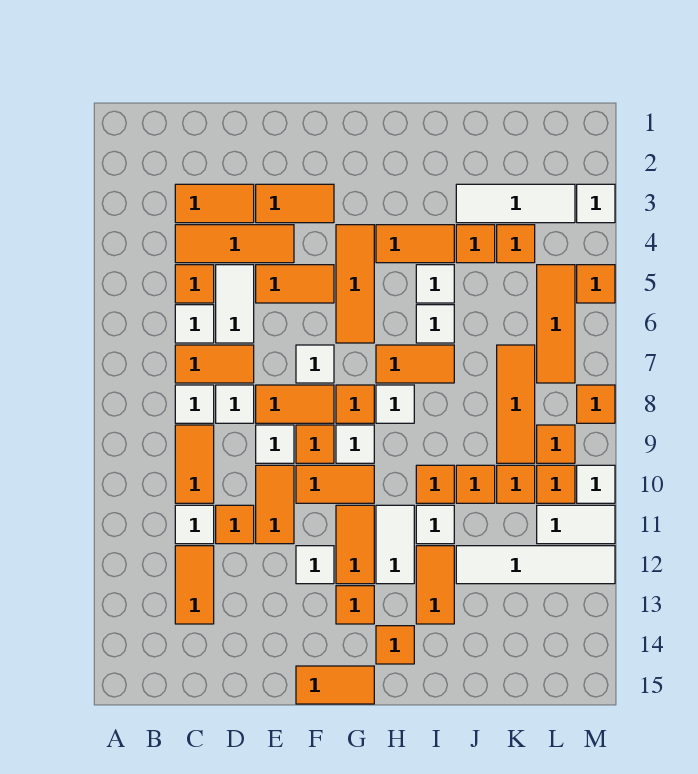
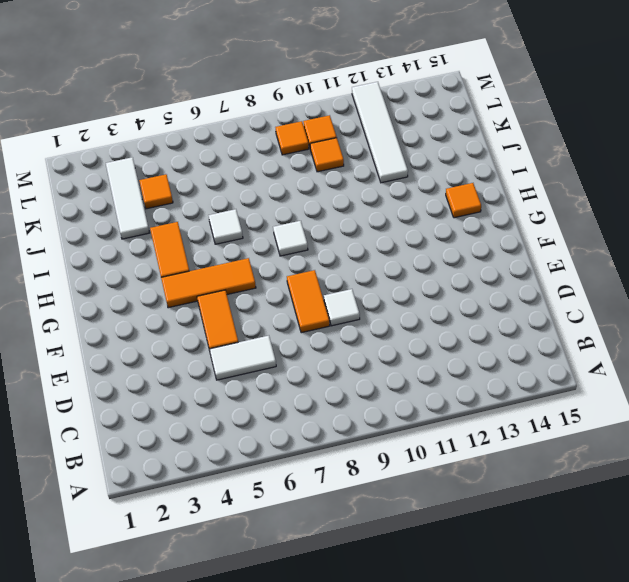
none -> orange tile C3:D3 level 1
none -> orange tile C4:E4 level 1
none -> orange tile C5 level 1
none -> white tile C6 level 1

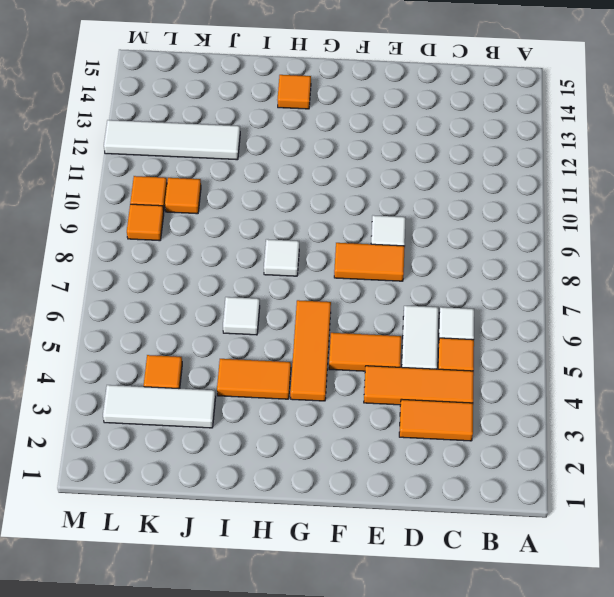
none -> orange tile C7:D7 level 1
none -> white tile C8 level 1
none -> orange tile C9:C10 level 1
none -> white tile C11 level 1

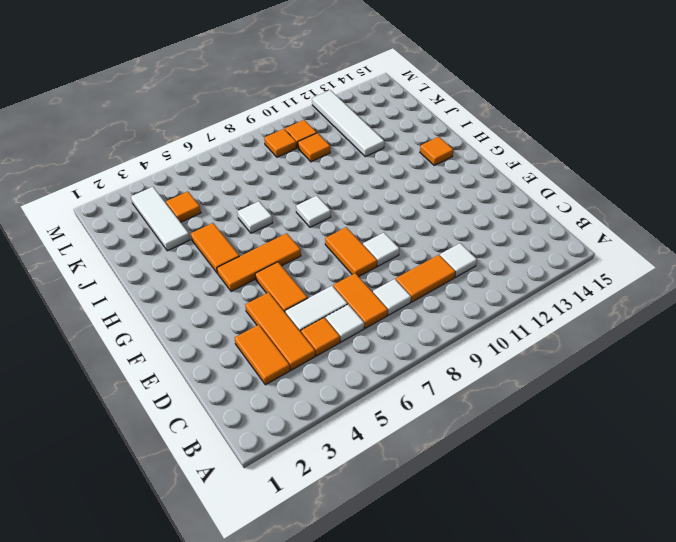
none -> orange tile C12:C13 level 1
none -> white tile D8 level 1
none -> orange tile D11 level 1
none -> orange tile E3:F3 level 1

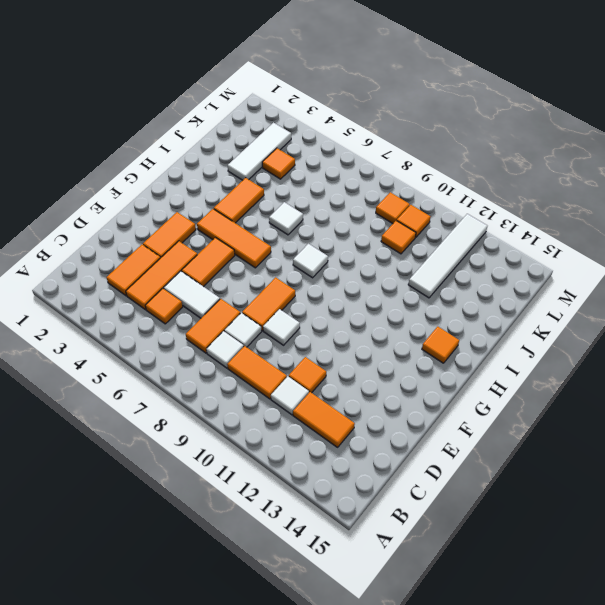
none -> white tile C6 level 1
none -> orange tile E10:E11 level 1
none -> white tile F7 level 1
none -> orange tile F9 level 1

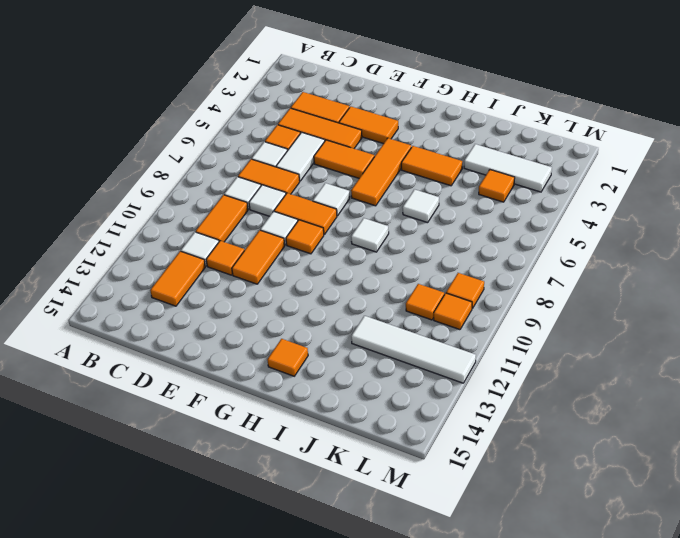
none -> orange tile F10:G10 level 1
none -> white tile F12 level 1
none -> orange tile F15:G15 level 1
none -> orange tile G8 level 1

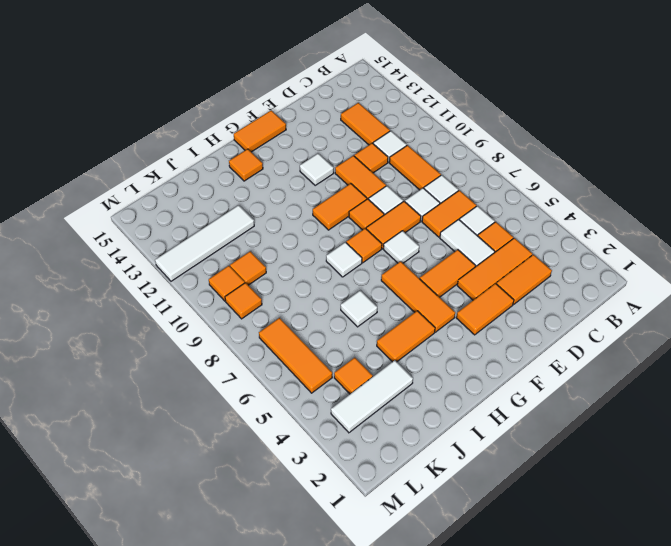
none -> white tile G9 level 1
none -> orange tile G11:G12 level 1
none -> orange tile G13 level 1
none -> orange tile H7:I7 level 1

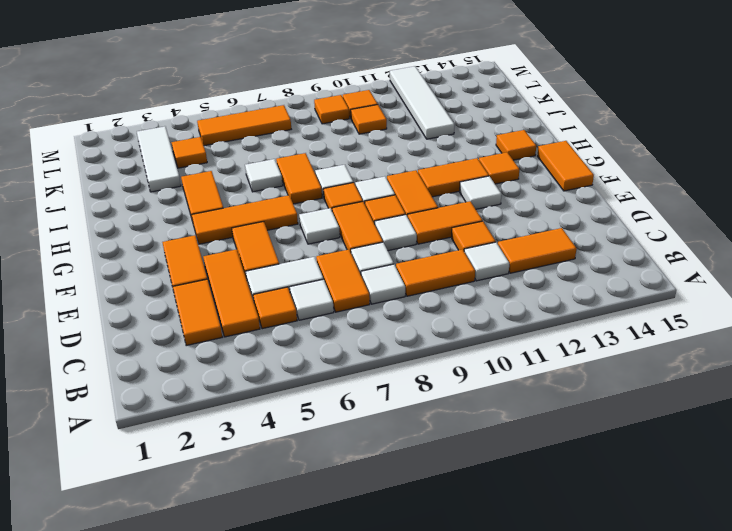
none -> white tile H11:H12 level 1
none -> white tile I5 level 1
none -> orange tile I10 level 1
none -> white tile I11 level 1

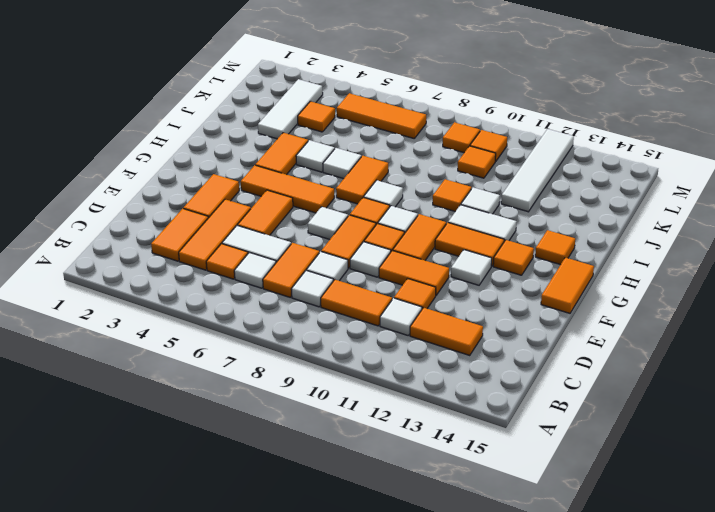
none -> orange tile I12:I13 level 1
none -> orange tile J4 level 1
none -> orange tile J10 level 1
none -> orange tile K7:K9 level 1

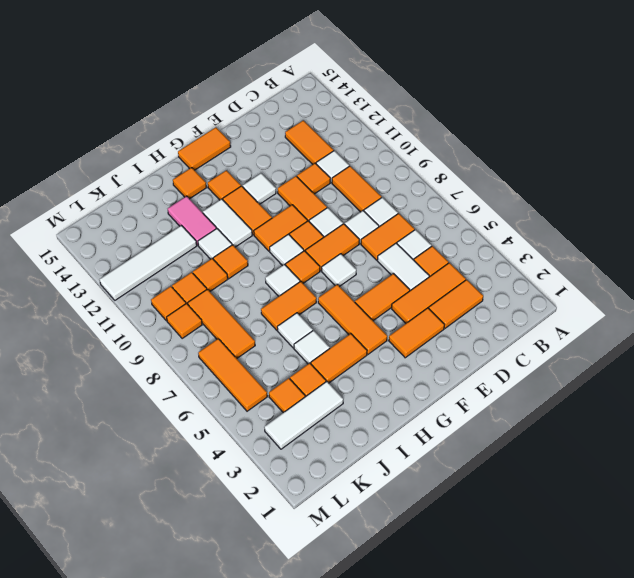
pink tile I12:I13 level 1 -> orange tile I12:I13 level 1
none -> white tile L11:M11 level 1
none -> white tile M3 level 1
none -> orange tile M5 level 1
none -> orange tile M8 level 1

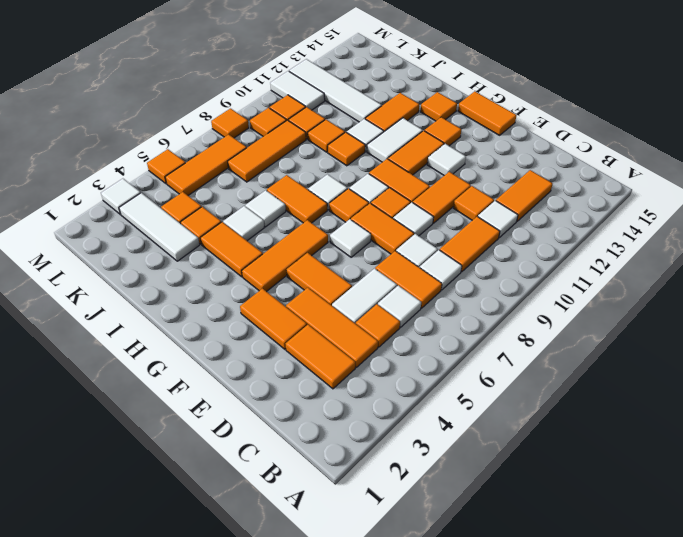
none -> white tile M10 level 1

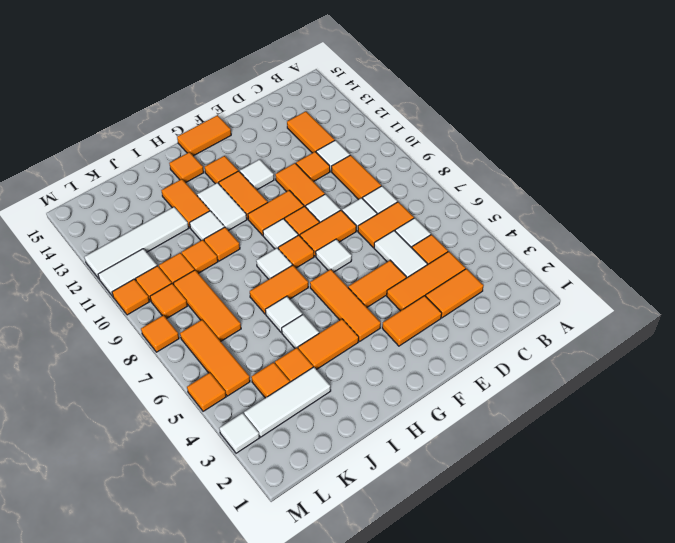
orange tile M10 level 1 -> white tile M10 level 1

